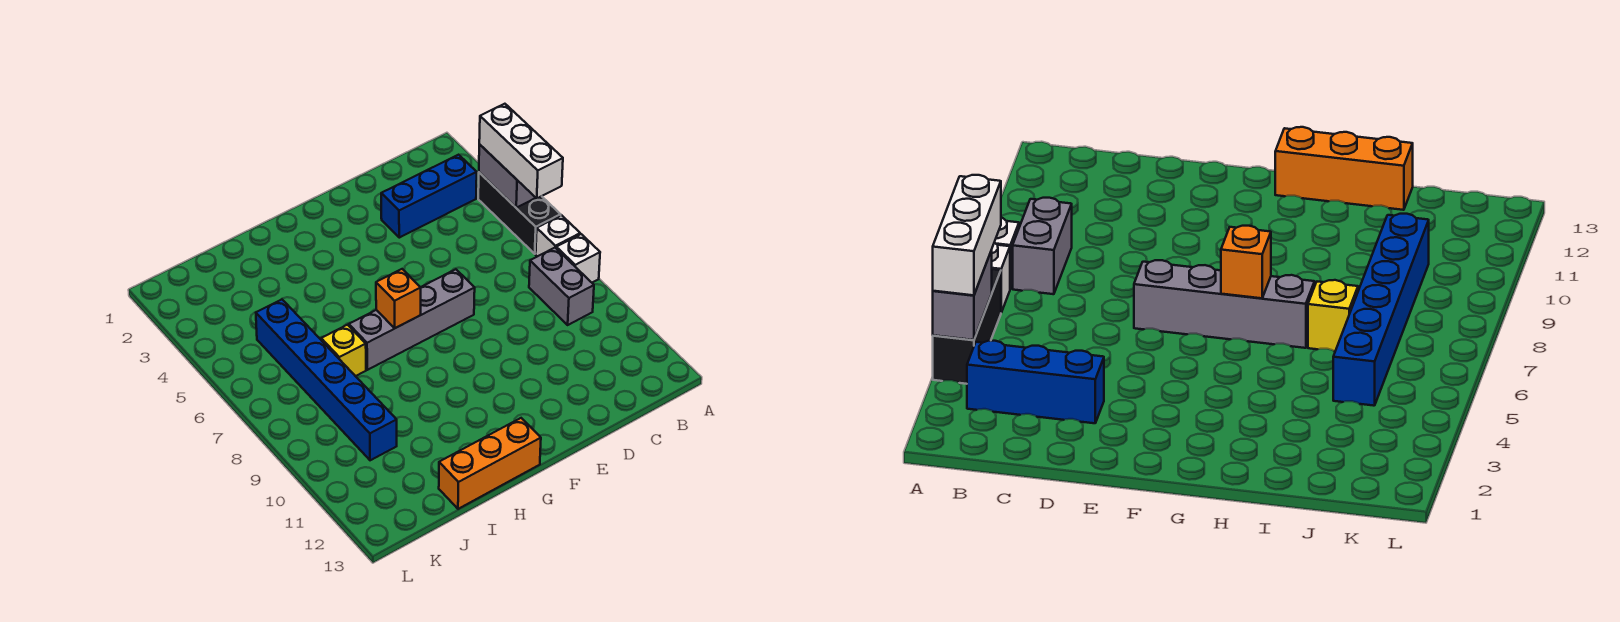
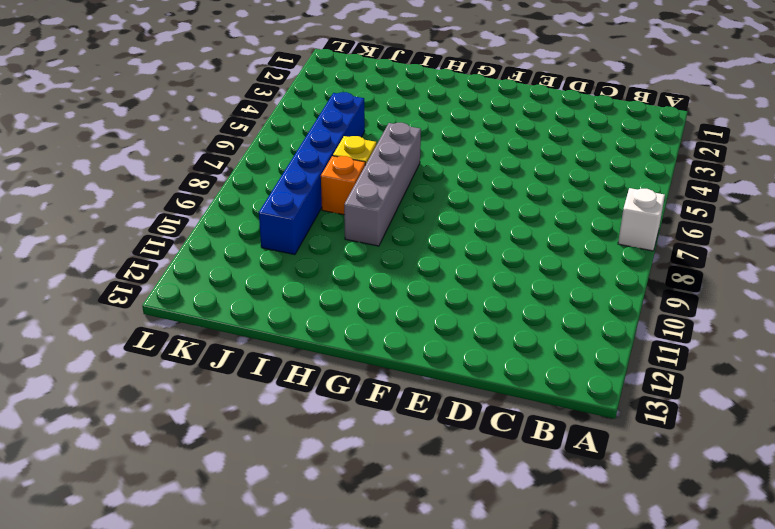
grey brick H6:H9 level 1 -> grey brick E7:H7 level 1
orange brick I8 level 1 -> orange brick G7 level 2
none -> black brick A4:A6 level 1
none -> white brick A8 level 1
none -> blue brick B3:D3 level 1

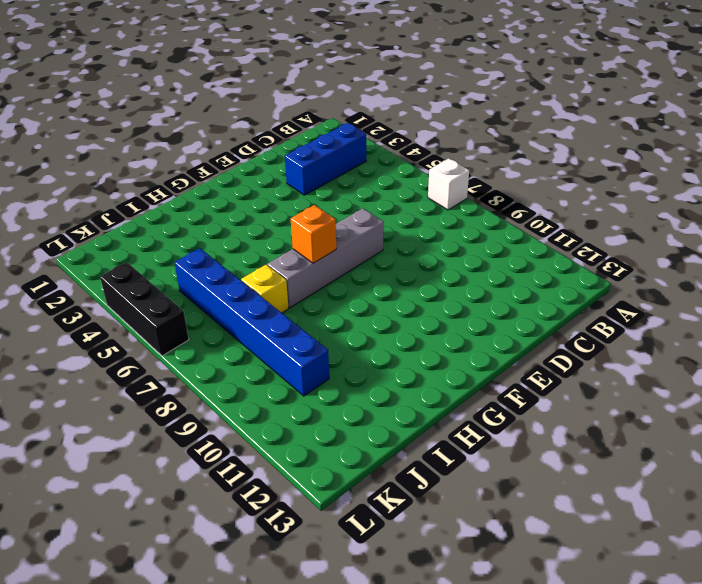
black brick L4:L6 level 1 -> black brick A4:A6 level 1
none -> white brick A8 level 1
none -> grey brick B8:B9 level 1
none -> orange brick G13:I13 level 1

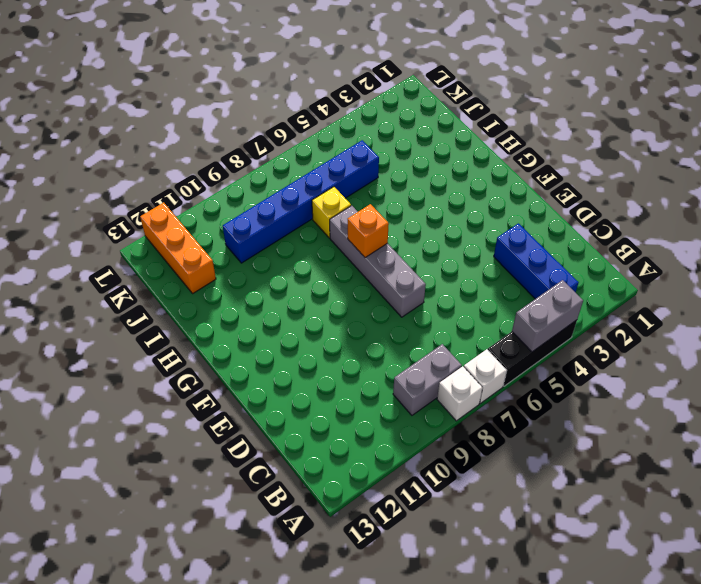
orange brick J12:L12 level 1 -> orange brick G13:I13 level 1
none -> white brick A4:A6 level 3

